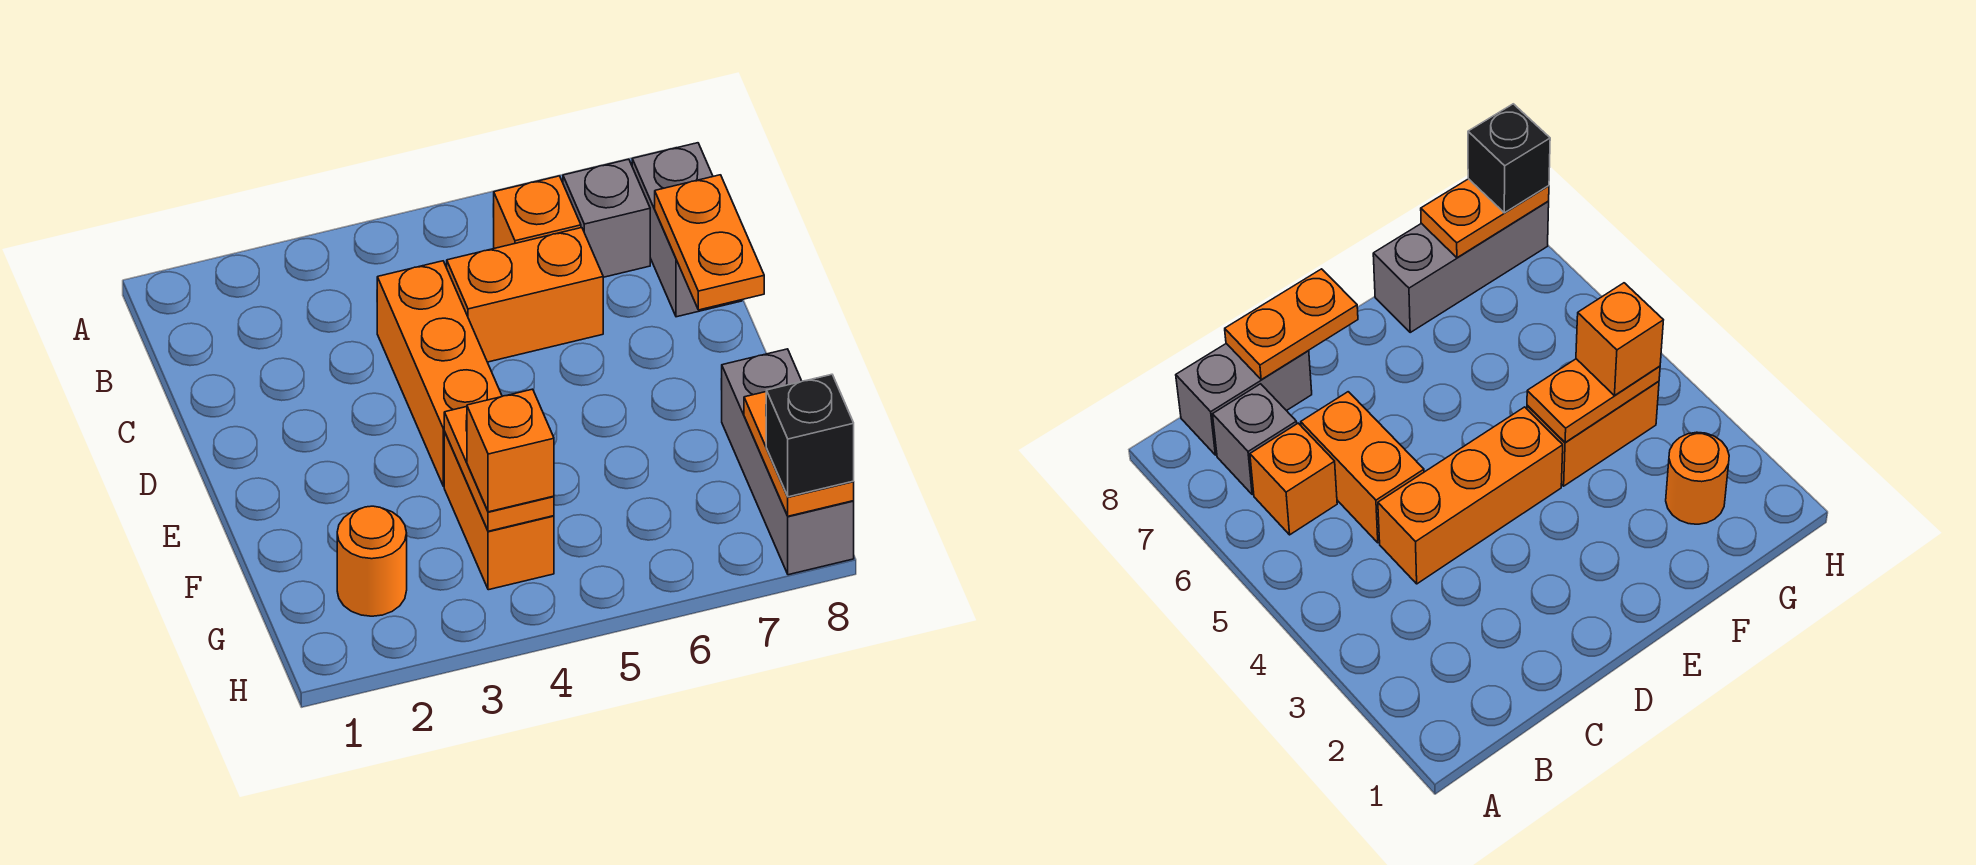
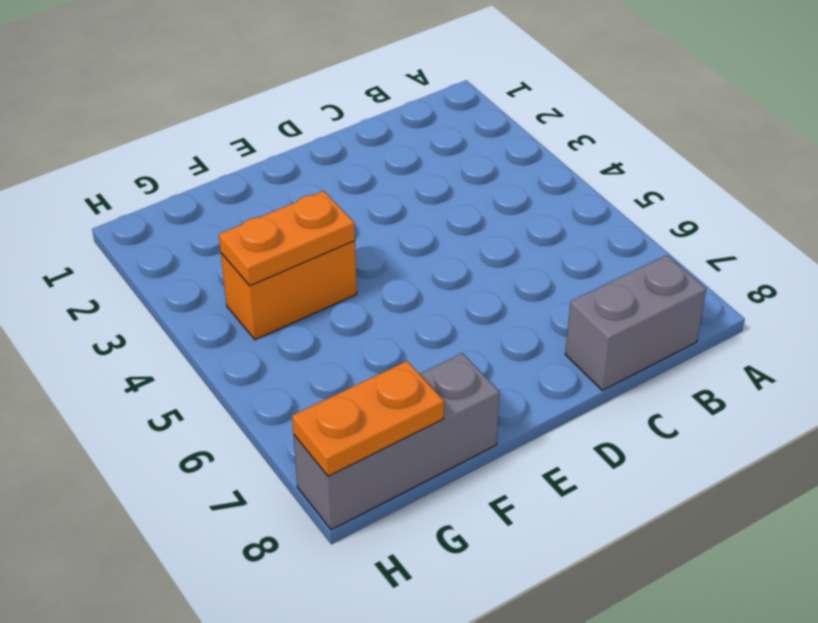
none -> orange brick B6 level 1
none -> grey brick B7 level 1
none -> orange brick C4:E4 level 1

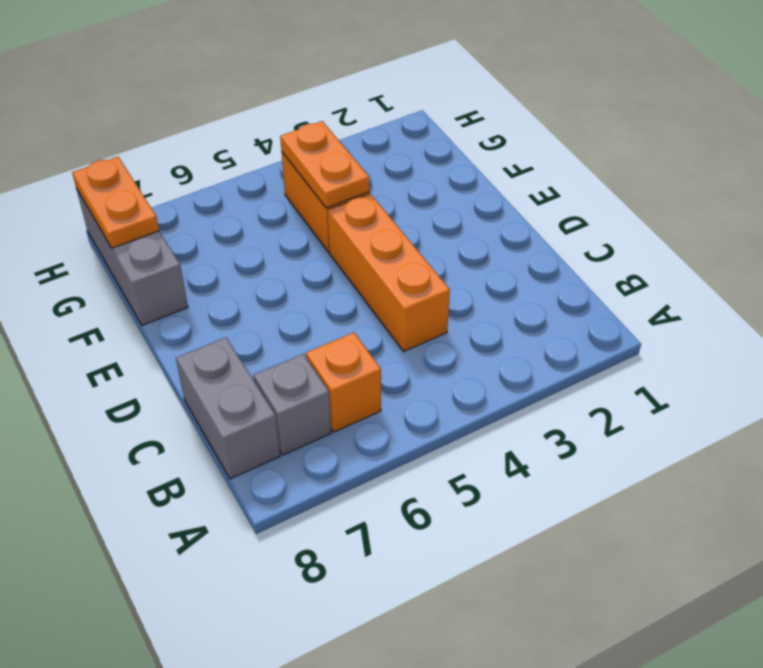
none -> orange brick C5:C6 level 1
none -> orange round brick G2 level 1
none -> orange plate C8:D8 level 2

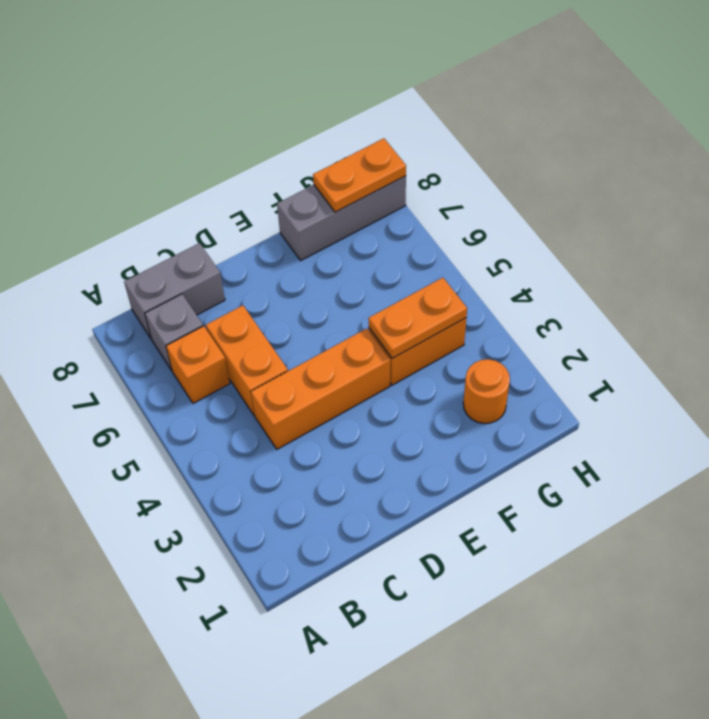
none -> orange plate C8:D8 level 2
none -> orange brick G4 level 3
none -> black brick H8 level 3

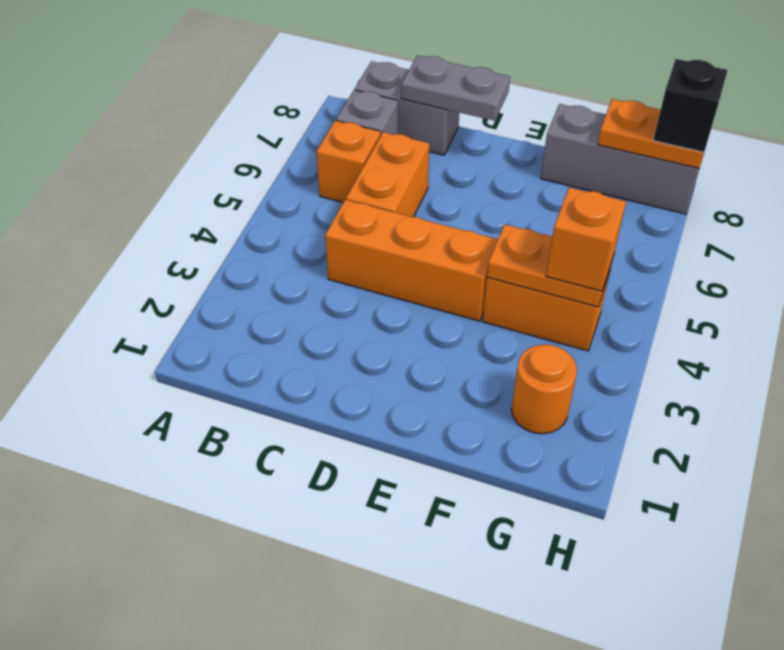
grey plate C8:D8 level 2 -> orange plate C8:D8 level 2

